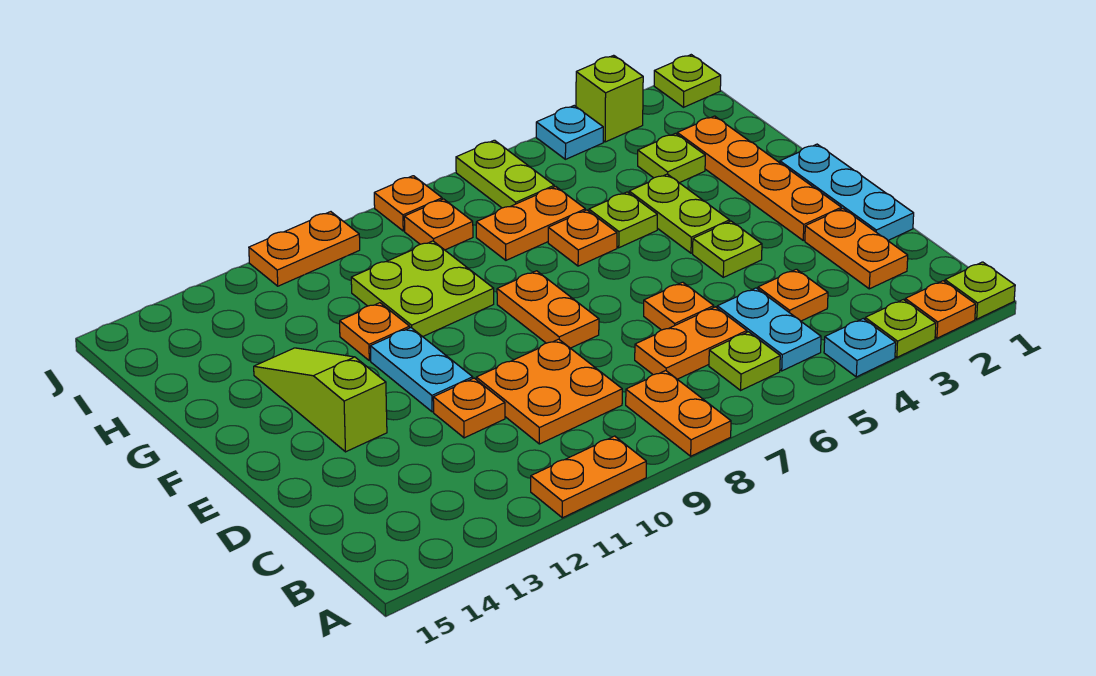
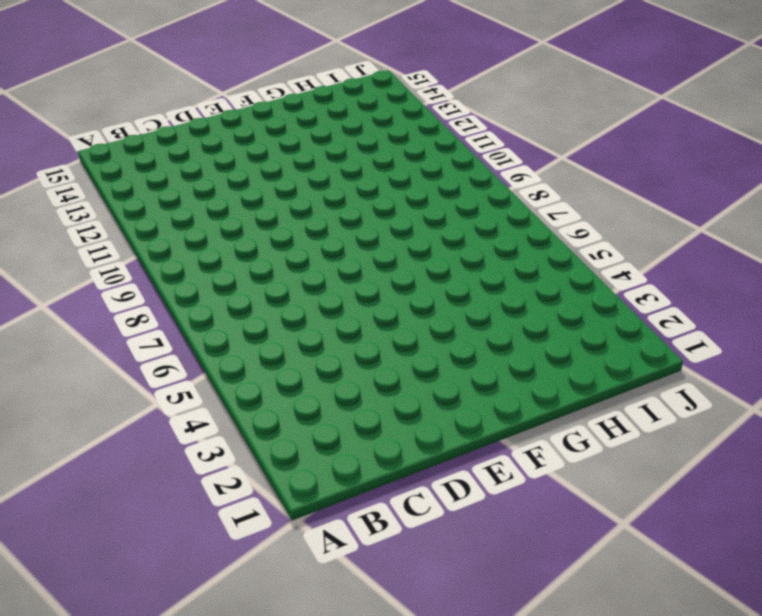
none -> lime plate A1 level 1
none -> orange plate A2 level 1
none -> lime plate A3 level 1
none -> cyan plate A4 level 1

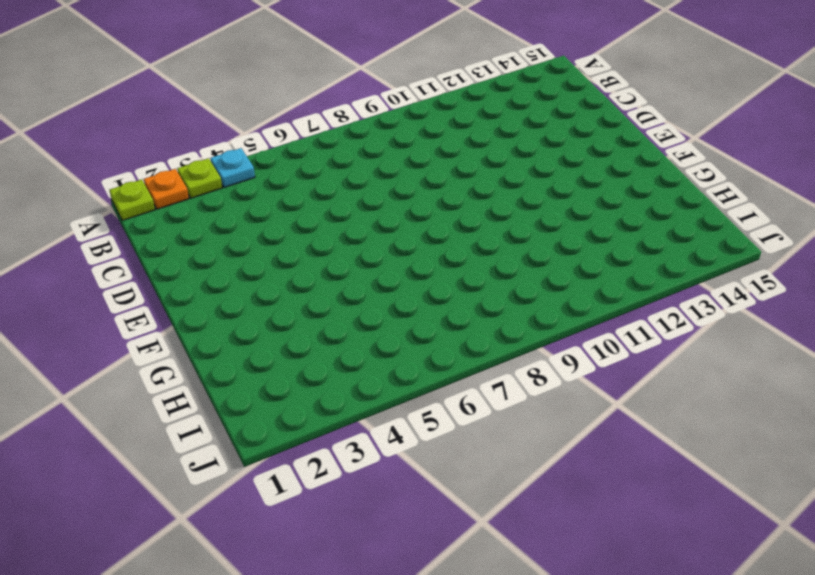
none -> orange plate A8:B8 level 1
none -> orange plate A10:A11 level 1
none -> cyan plate B5:C5 level 1
none -> lime plate B6 level 1

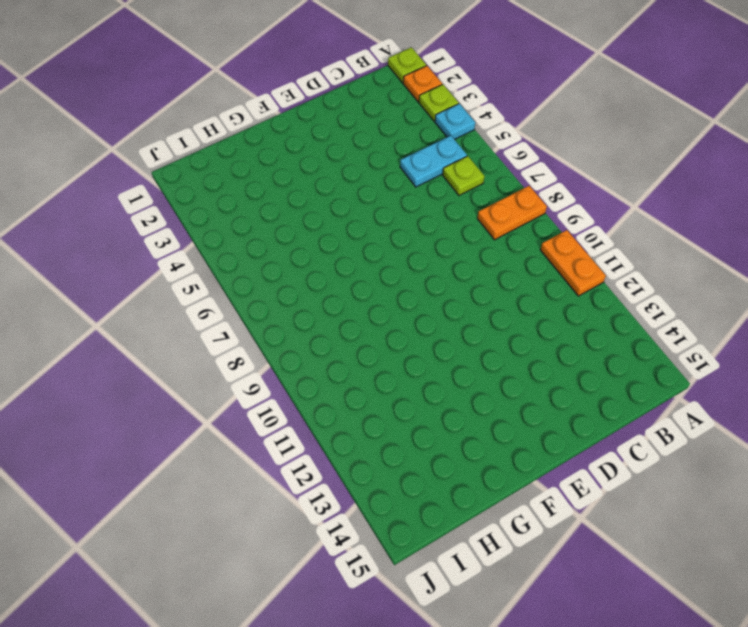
none -> orange plate C2:D2 level 1
none -> orange plate C4 level 1
none -> orange plate C6:C7 level 1
none -> orange plate C9:D10 level 1

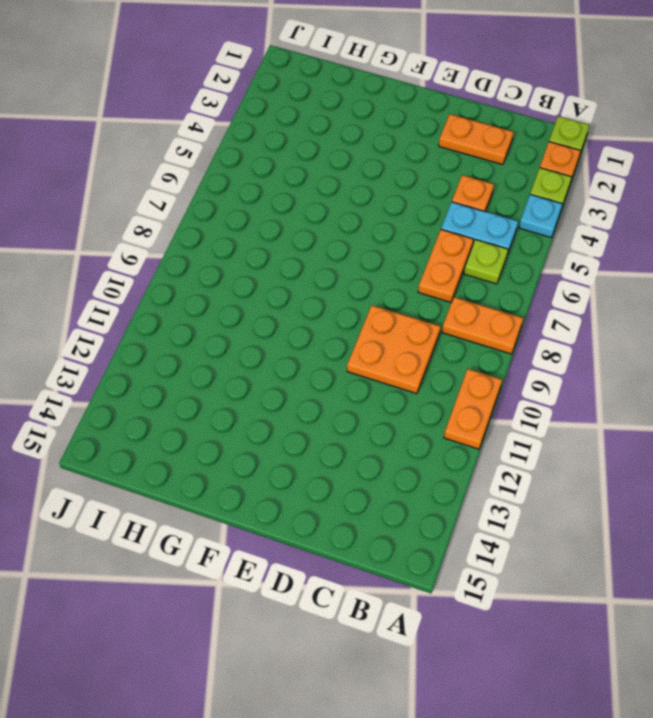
none -> cyan plate D1:F1 level 1
none -> orange plate D6 level 1
none -> orange plate D11 level 1
none -> orange plate E2:H2 level 1

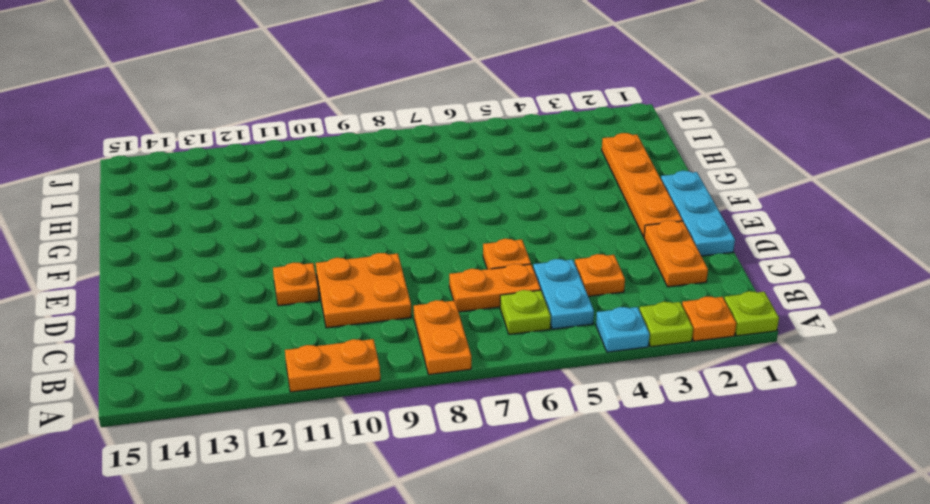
none -> lime plate E4 level 1
none -> orange plate E8:F8 level 1
none -> cyan plate E11:F11 level 1
none -> lime slope E13:G13 level 1 top E

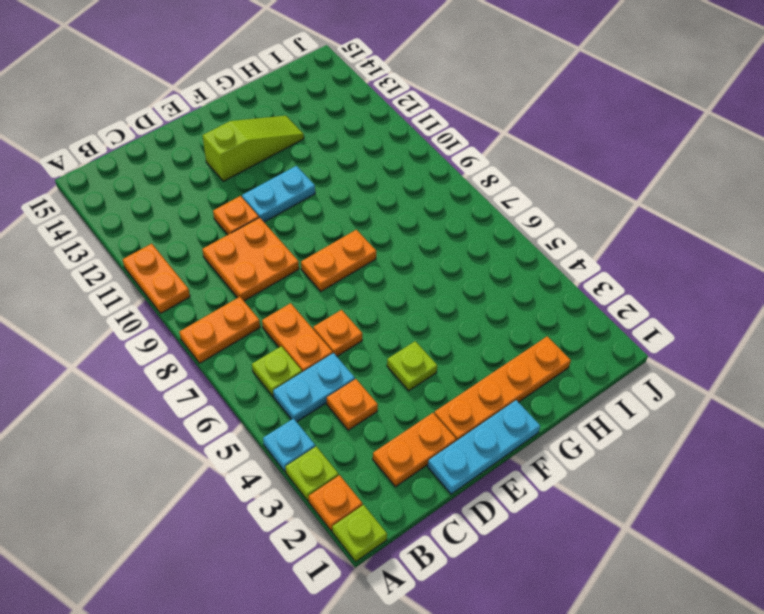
none -> lime plate F4:G4 level 1
none -> lime plate G5 level 1
none -> orange plate G6 level 1
none -> lime plate G9:H10 level 1

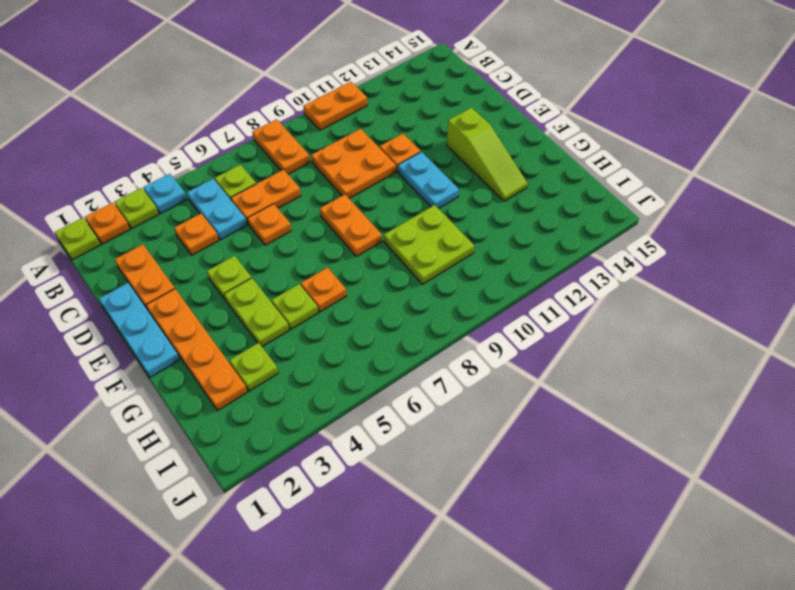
none -> orange plate G11 level 1
none -> orange plate H6:H7 level 1
none -> lime plate I6:J6 level 1
none -> orange plate I8 level 1

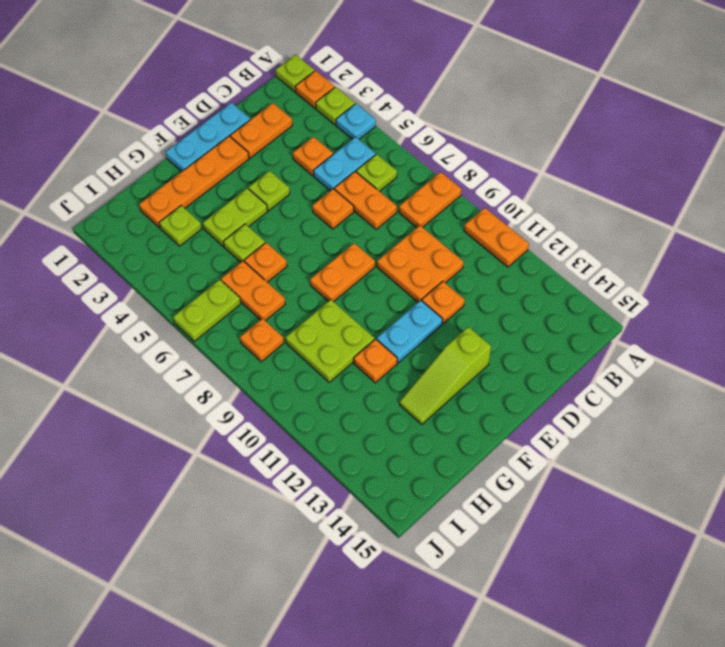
none -> lime plate J1 level 1
none -> lime brick J3 level 1
none -> cyan plate J4 level 1
none -> orange plate J8 level 1

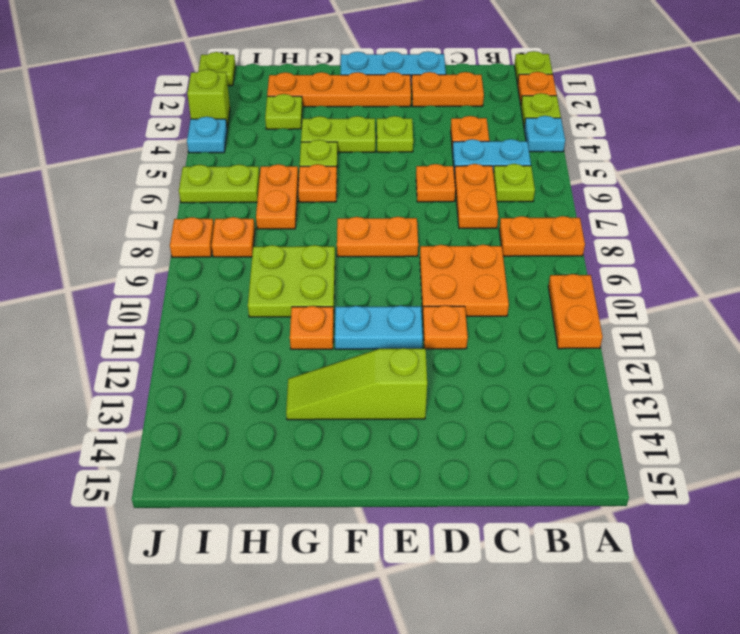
none -> orange plate J10:J11 level 1

